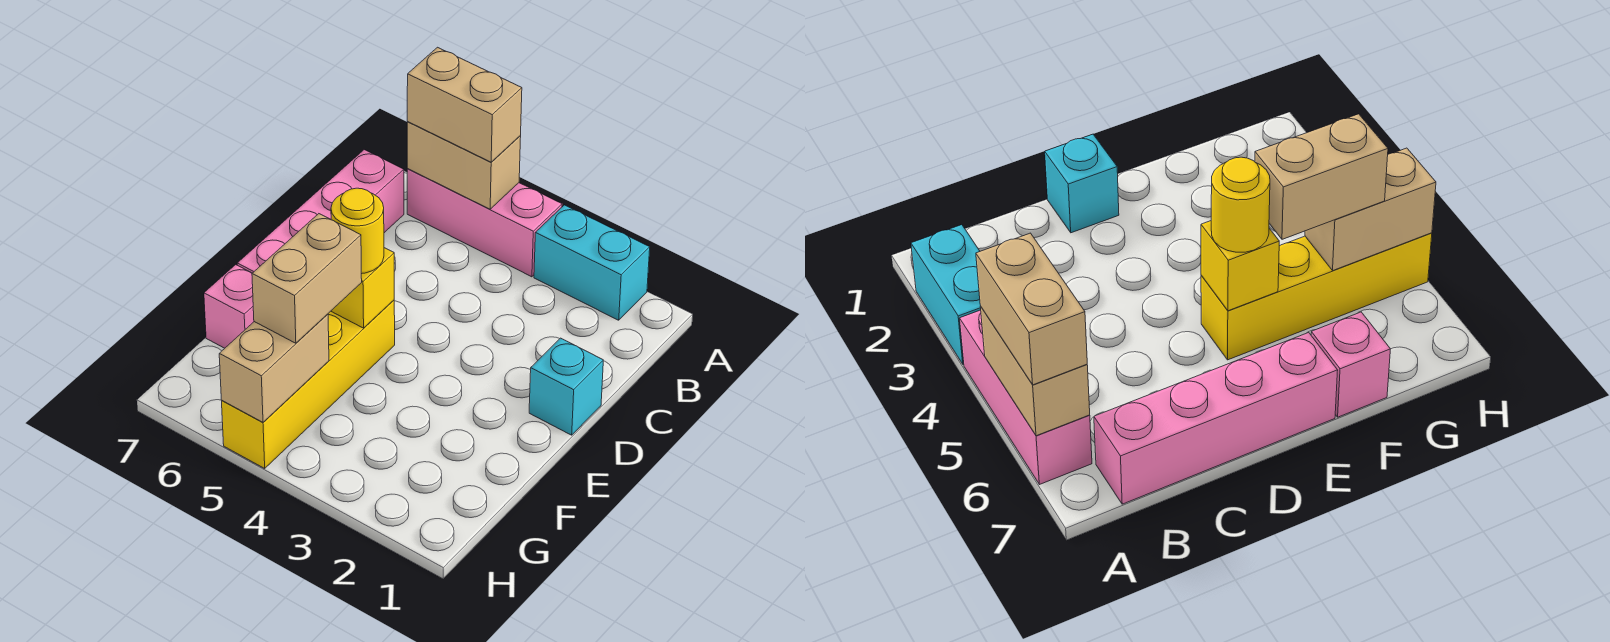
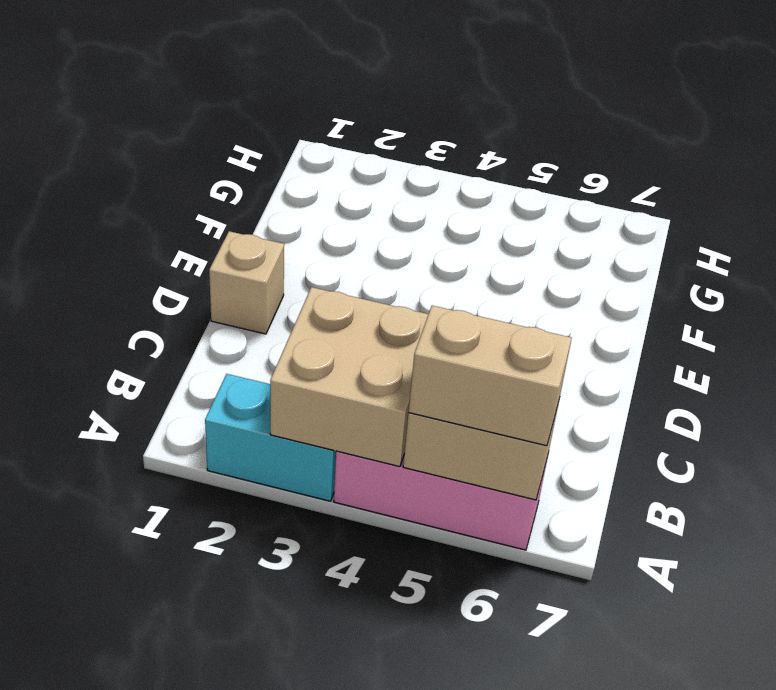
tan brick A3:B4 level 2 -> none
tan brick D1 level 1 -> cyan brick D1 level 1
none -> pink brick B7:E7 level 1
none -> yellow brick E5:H5 level 1
none -> pink brick F7 level 1

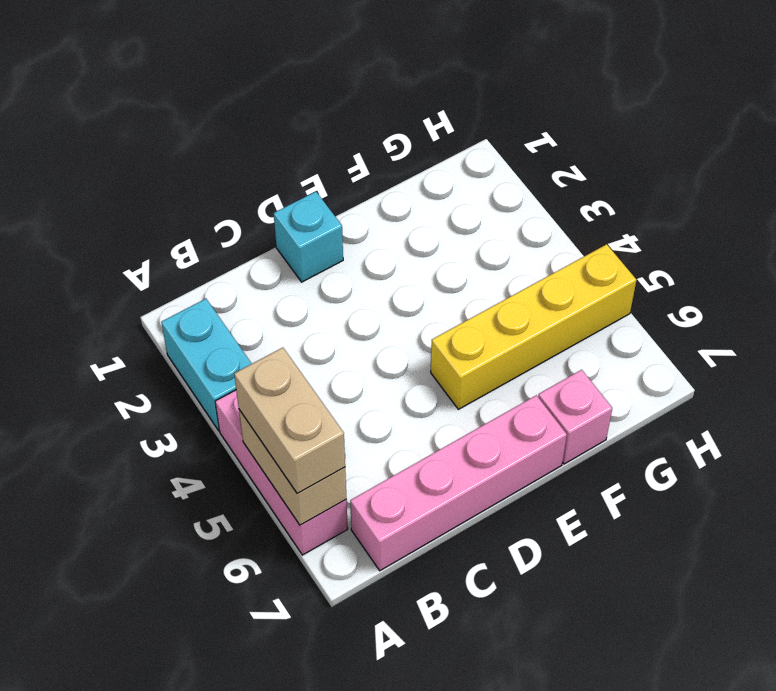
none -> yellow brick E5 level 2
none -> tan brick G5:H5 level 2
none -> yellow round brick E5 level 3

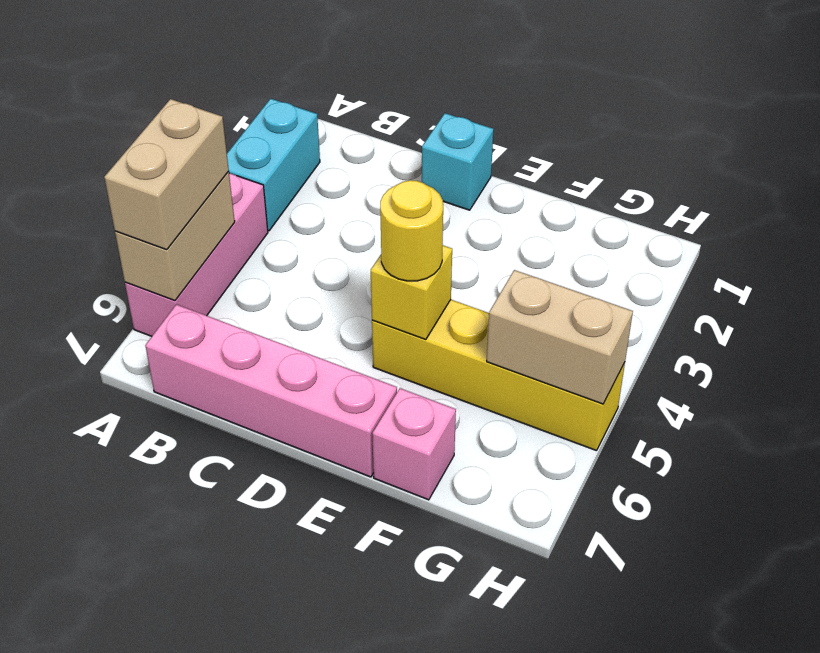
none -> tan brick F5:G5 level 3

